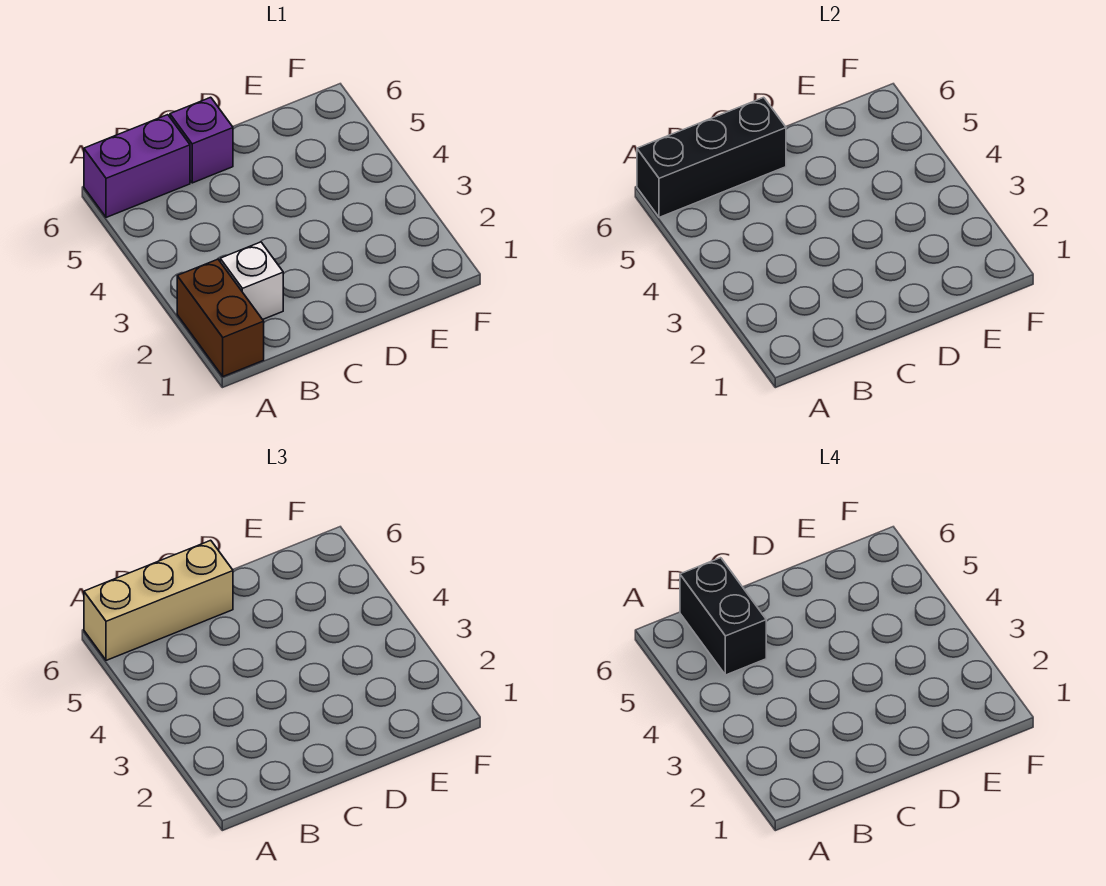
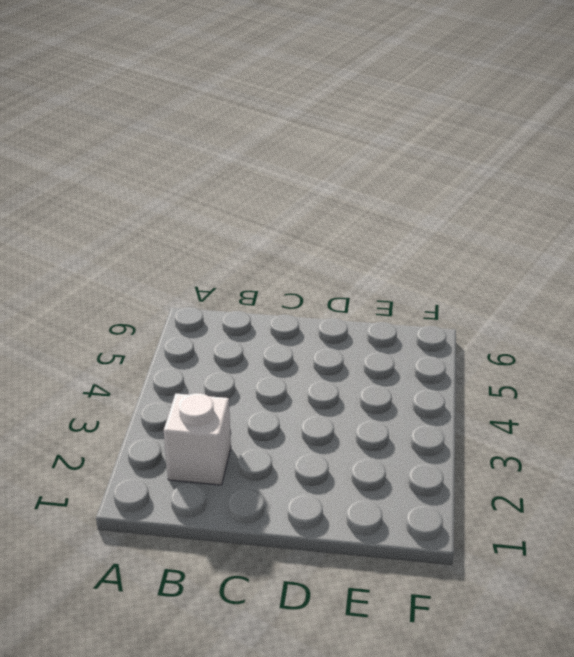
none -> brown brick A1:A2 level 1
none -> purple brick A6:B6 level 1

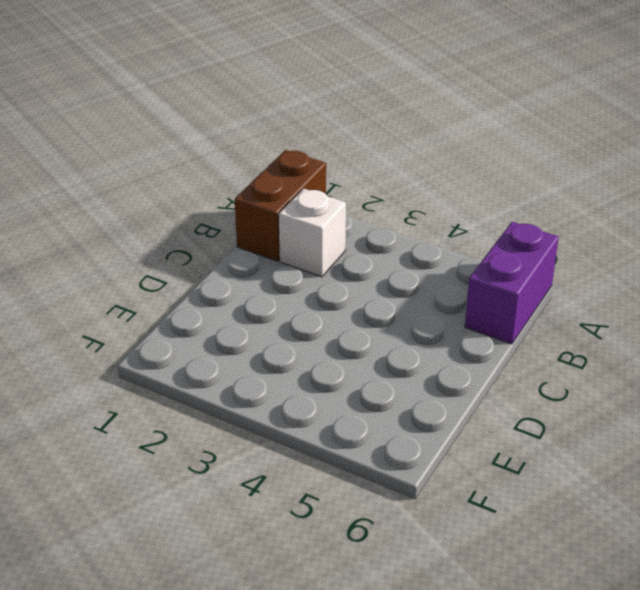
brown brick A1:B1 level 1 -> brown brick A1:A2 level 1
none -> purple brick C6 level 1
none -> black brick A6:C6 level 2

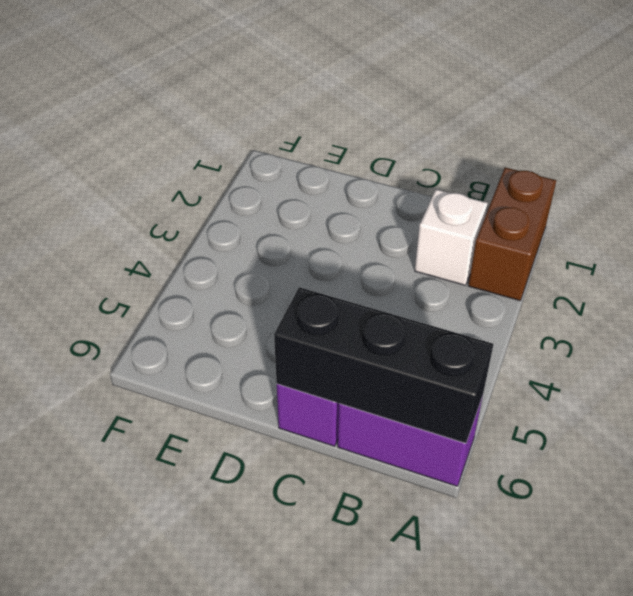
none -> tan brick A6:C6 level 3
none -> black brick B5:B6 level 4

